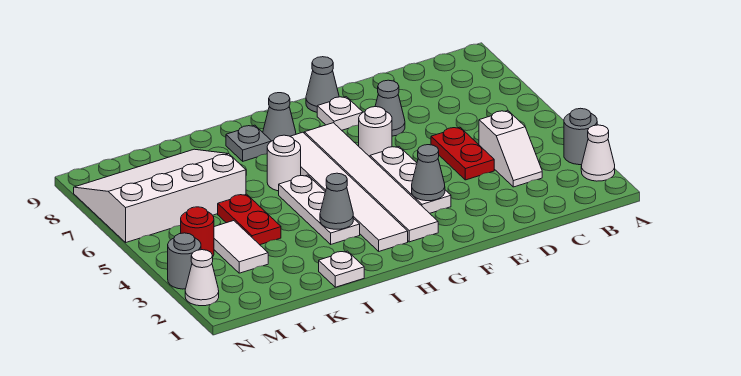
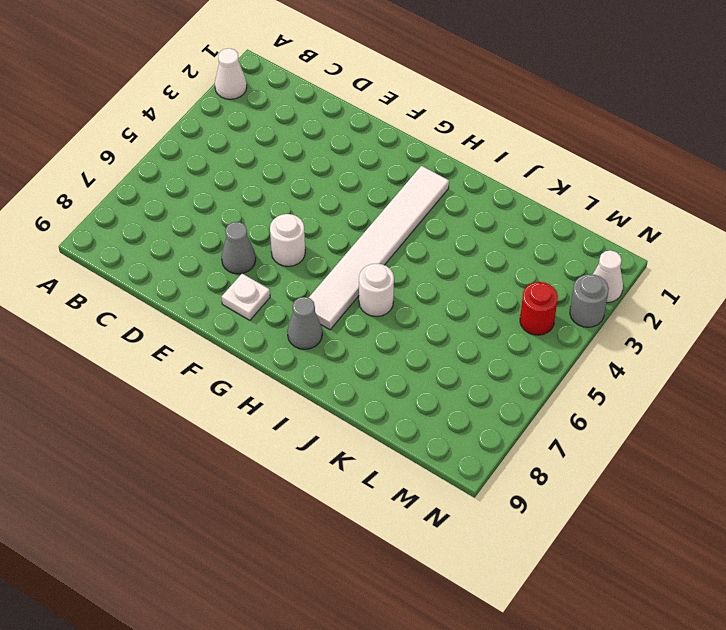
none -> grey round brick A3 level 1
none -> white slope C3:C4 level 1 top 4
none -> red plate D4:D5 level 1

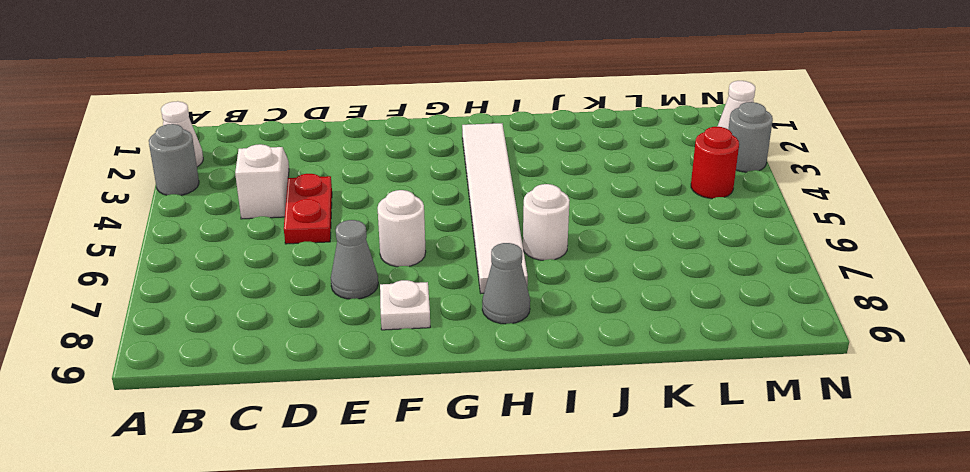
none -> white plate F3:F5 level 1
none -> grey cone F9 level 1
none -> white tile G2:G7 level 1

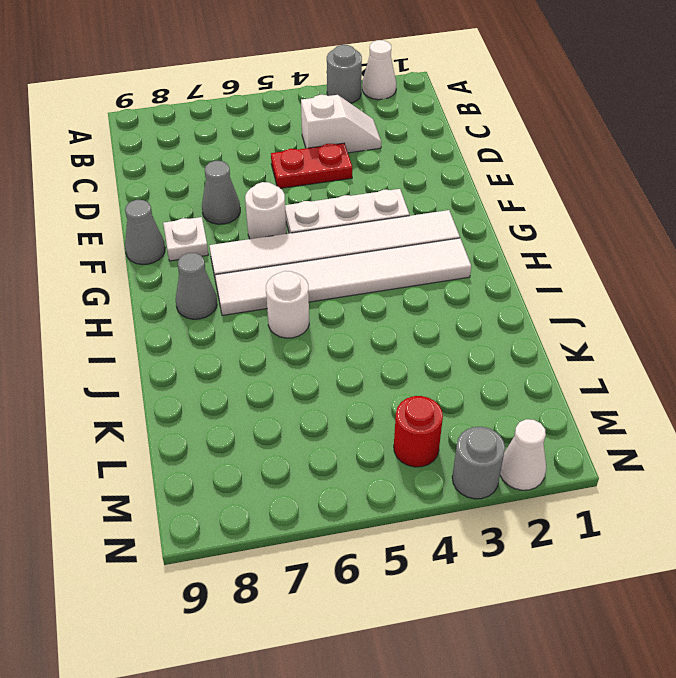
none -> white plate I3:I5 level 1
none -> grey plate I8 level 1
none -> white plate J1 level 1

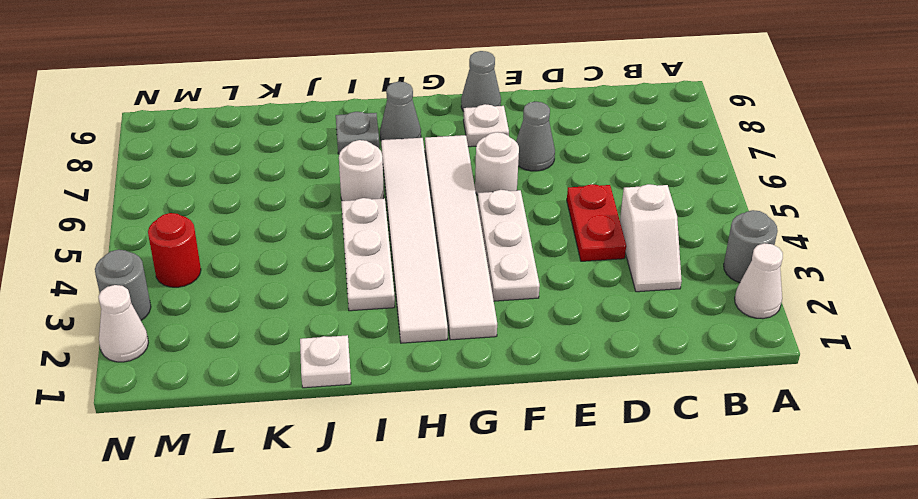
none -> red plate K4:K5 level 1
none -> white slope K6:N8 level 1 top 6
none -> white tile L3:L4 level 1

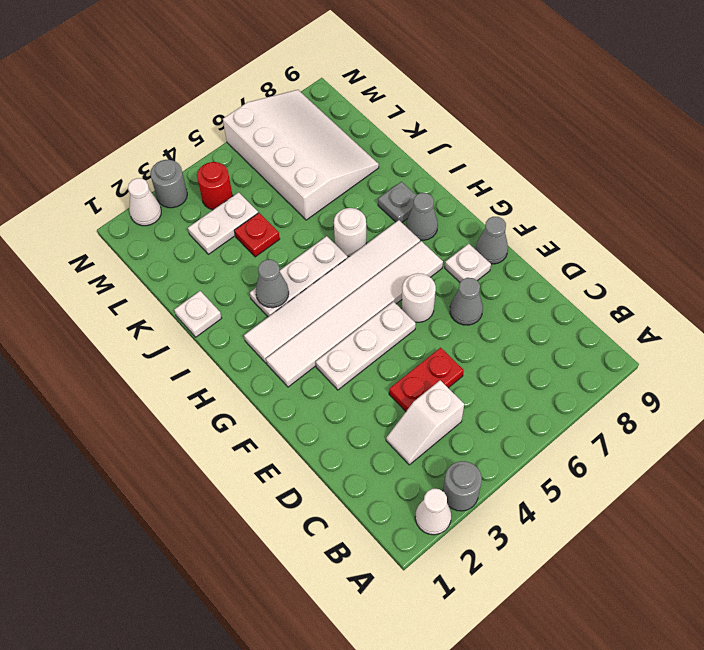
red plate K4 level 1 -> red plate K4:K5 level 1
white plate L3:L4 level 1 -> white tile L3:L4 level 1
none -> grey cone F3 level 2

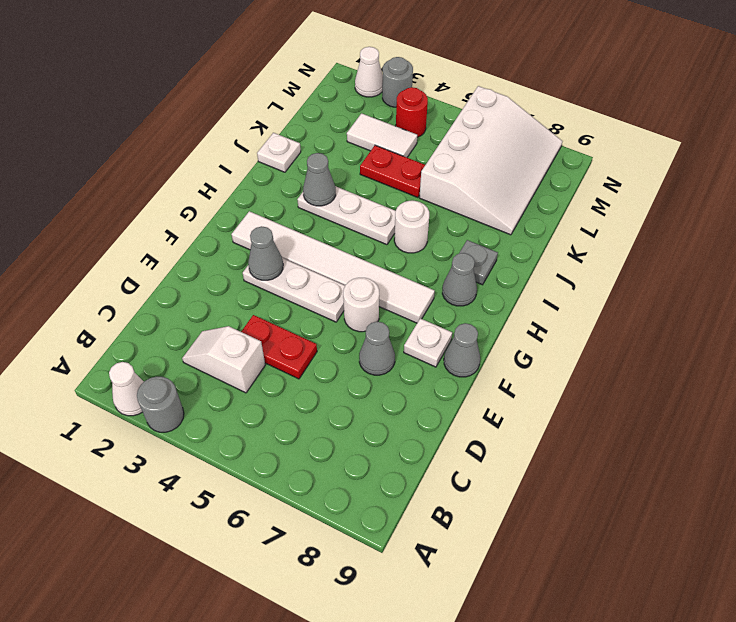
none -> white tile H2:H7 level 1

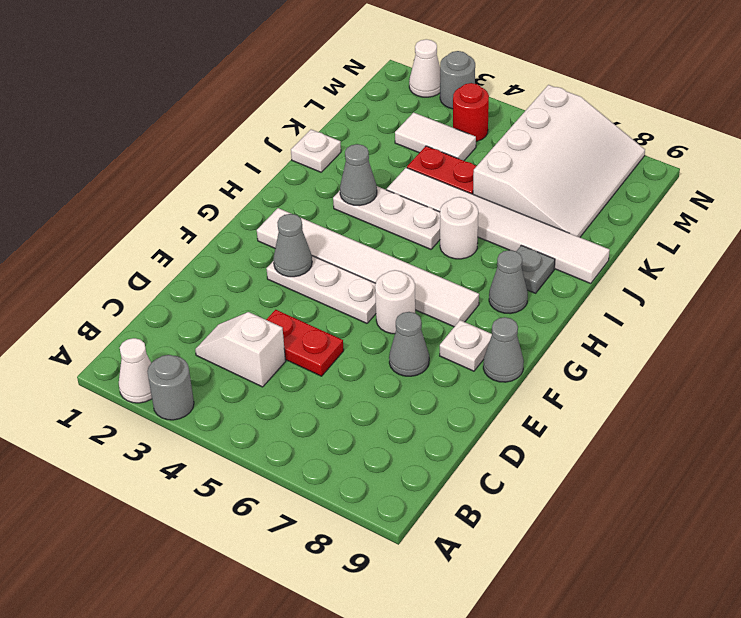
white tile J4:J9 level 1 -> white tile H2:H7 level 1

